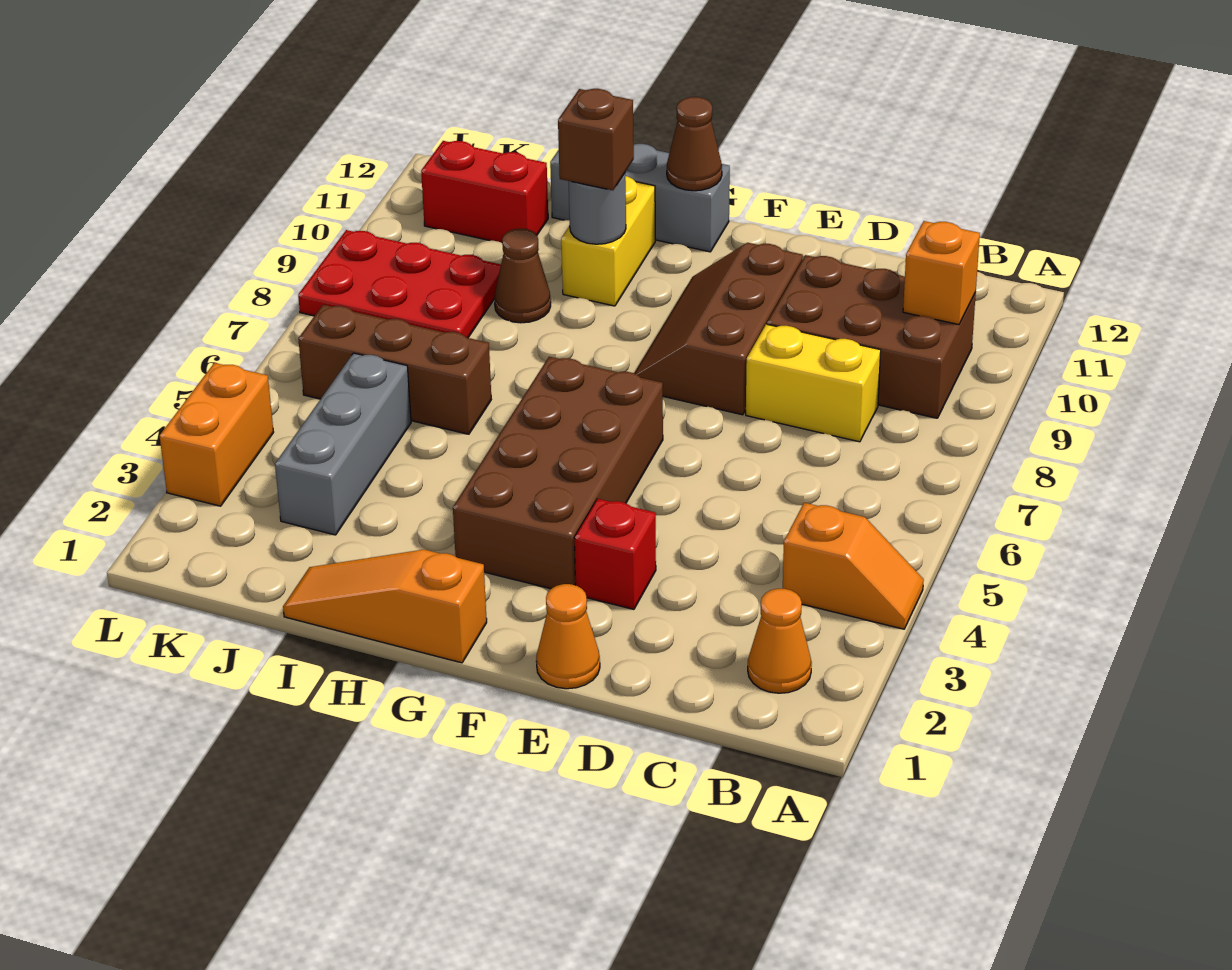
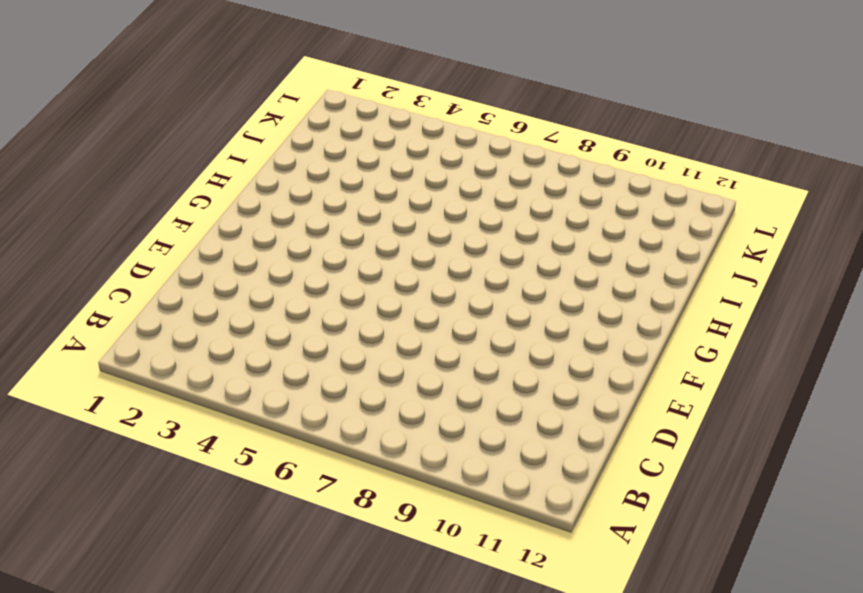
none -> orange slope A4:B4 level 1 top B
none -> orange cone B2 level 1
none -> brown brick B9:D10 level 1

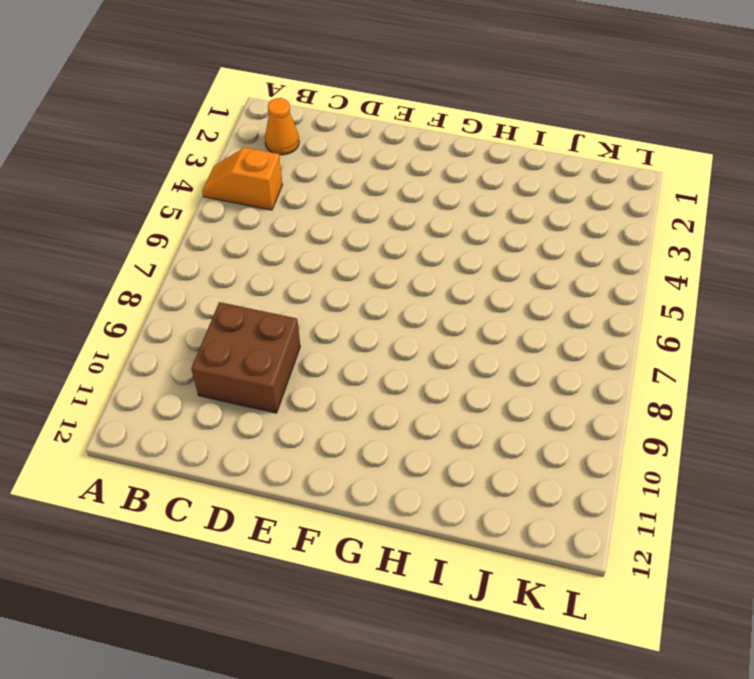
brown brick C9:D10 level 1 -> brown brick B9:D10 level 1
none -> yellow brick C8:D8 level 1
none -> orange cone E1 level 1
none -> red brick E3 level 1

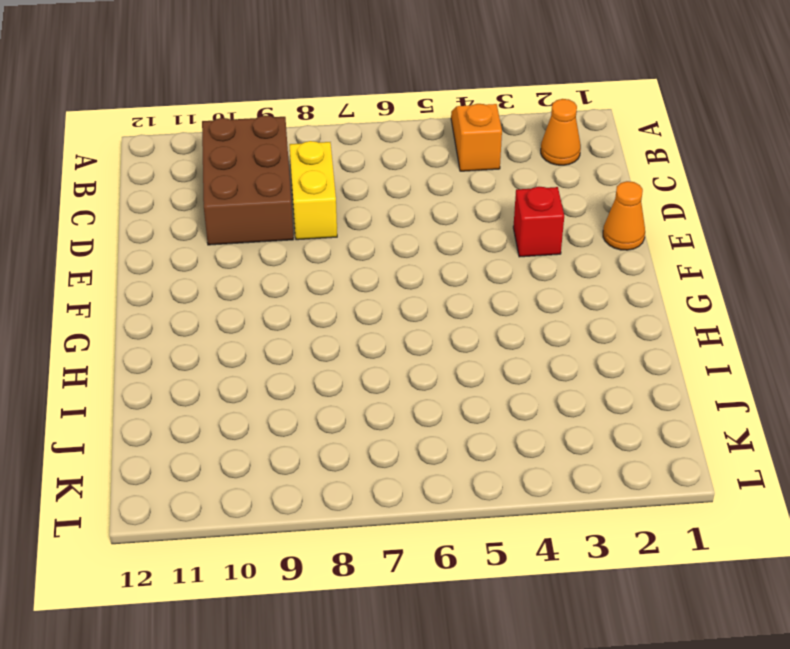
none -> brown slope E8:F10 level 1 top E
none -> brown brick F3:G6 level 1
none -> orange slope G1:I1 level 1 top G

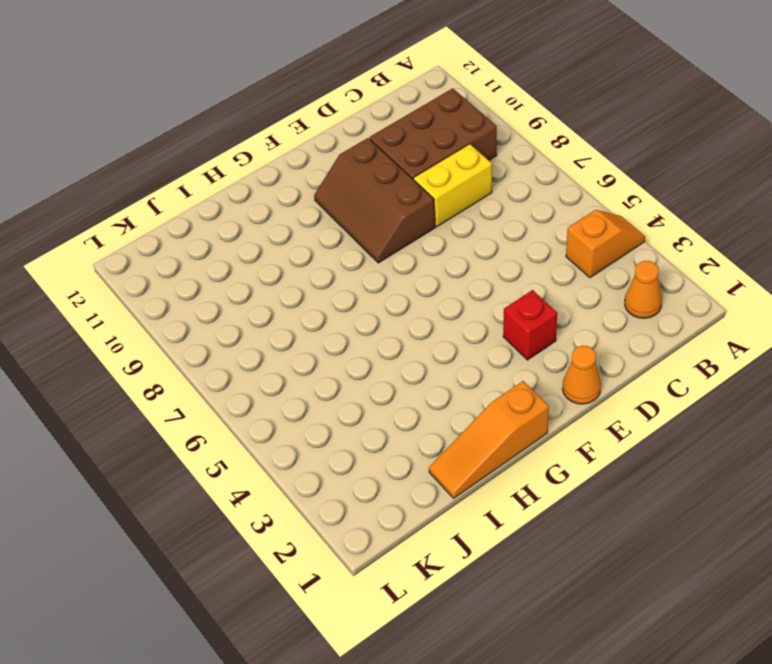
none -> brown brick F3:G6 level 1
none -> grey brick G12:I12 level 1
none -> yellow brick H10:H11 level 1

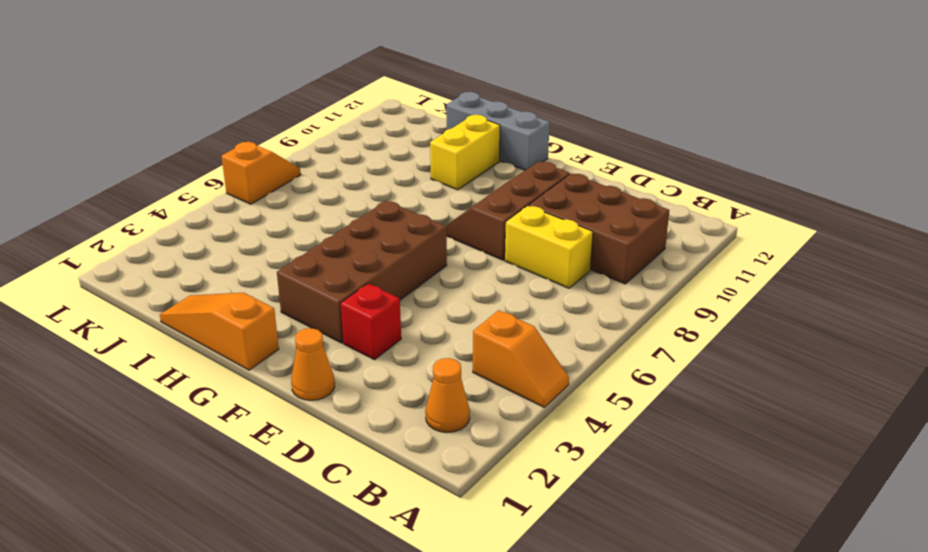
orange slope L6:L7 level 1 top 6 -> none
none -> brown brick I6:K6 level 1
none -> brown cone I9 level 1
none -> grey brick J3:J5 level 1

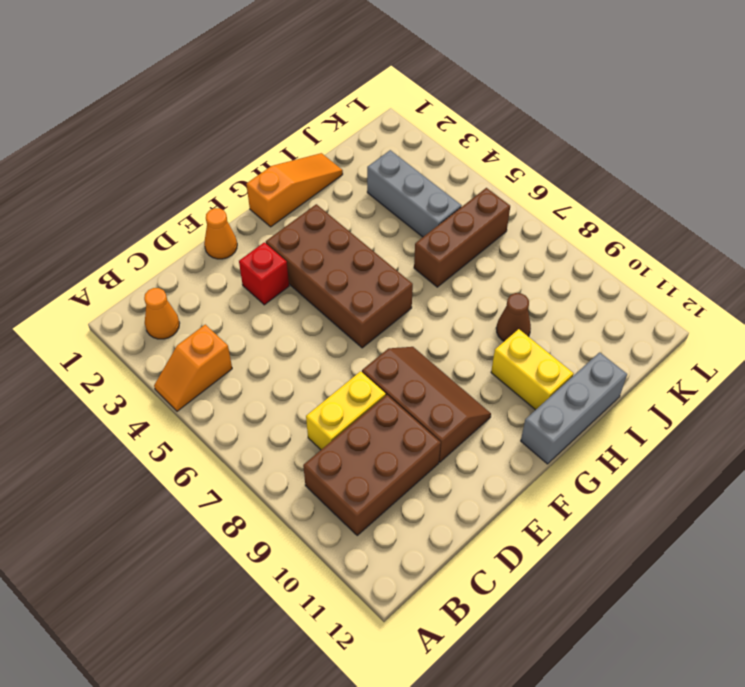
none -> red plate J8:L9 level 1
none -> red brick J11:K11 level 1
none -> orange brick L3:L4 level 1

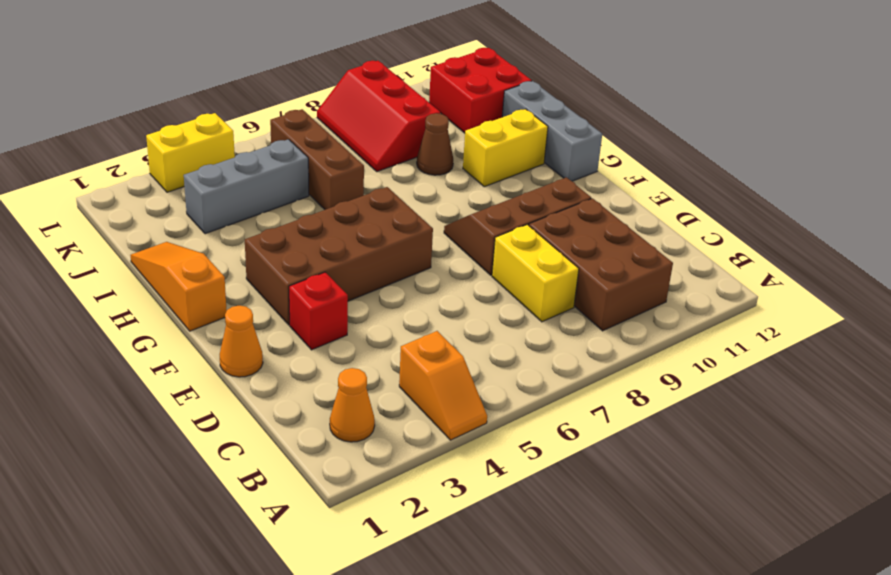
red slope J8:L9 level 1 top 9 -> red plate J8:L9 level 1
red brick J11:K12 level 1 -> red brick J11:K11 level 1
yellow brick L3:L4 level 1 -> orange brick L3:L4 level 1
none -> orange brick B10 level 2
none -> brown cone G12 level 2
none -> grey round brick H10 level 2

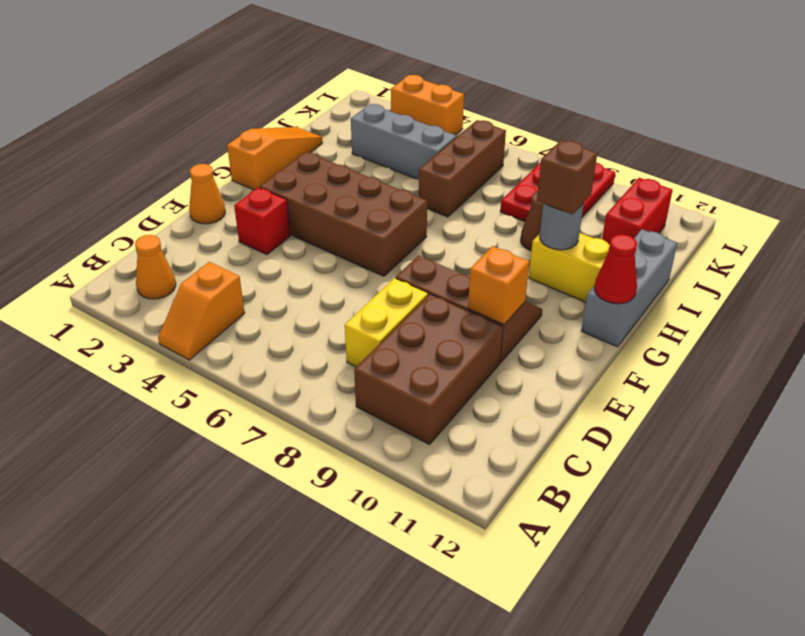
orange brick E10 level 2 -> orange brick B10 level 2
red cone G12 level 2 -> brown cone G12 level 2

